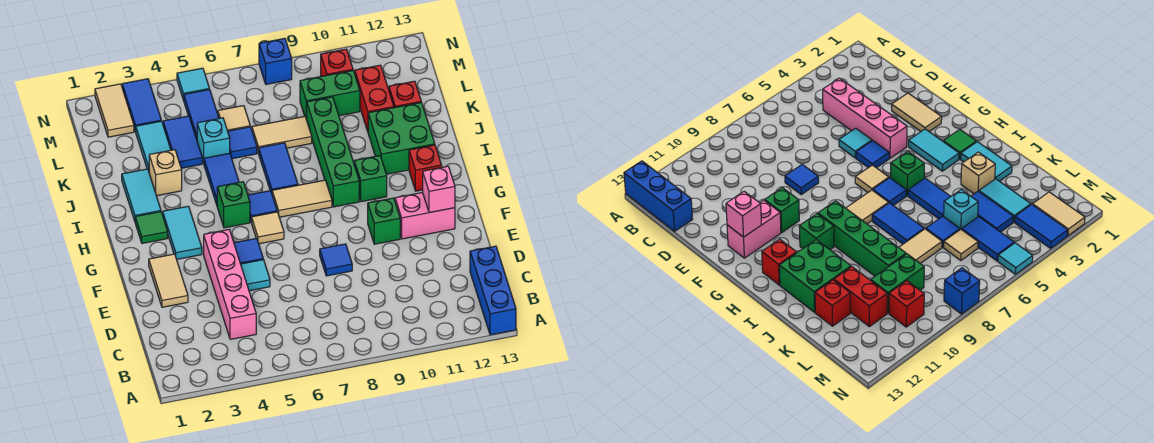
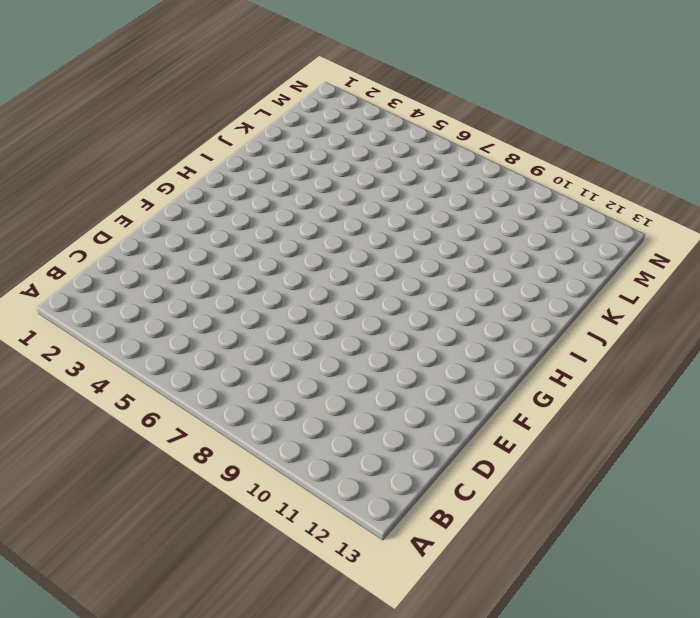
none -> blue brick A13:C13 level 1
none -> pink brick C4:F4 level 1
none -> tan tile E2:F2 level 1
none -> cyan tile E5 level 1

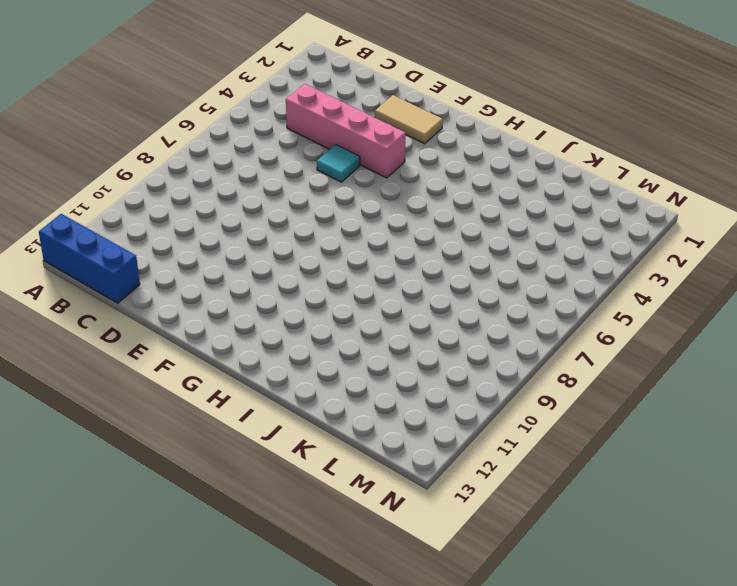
none -> blue tile E8 level 1
none -> blue tile F5 level 1
none -> green brick F10 level 1
none -> pink brick F11:F12 level 1

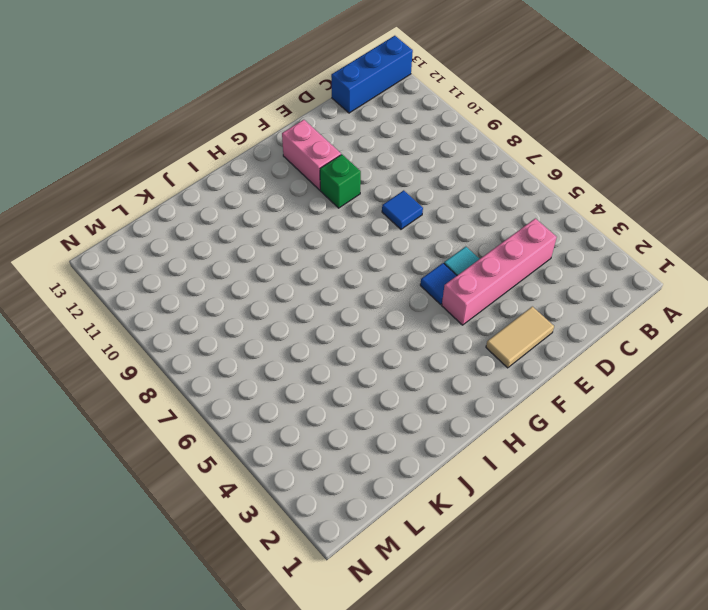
none -> cyan tile G3:H3 level 1
none -> tan tile G6 level 1
none -> green tile H2 level 1
none -> green brick H5 level 1

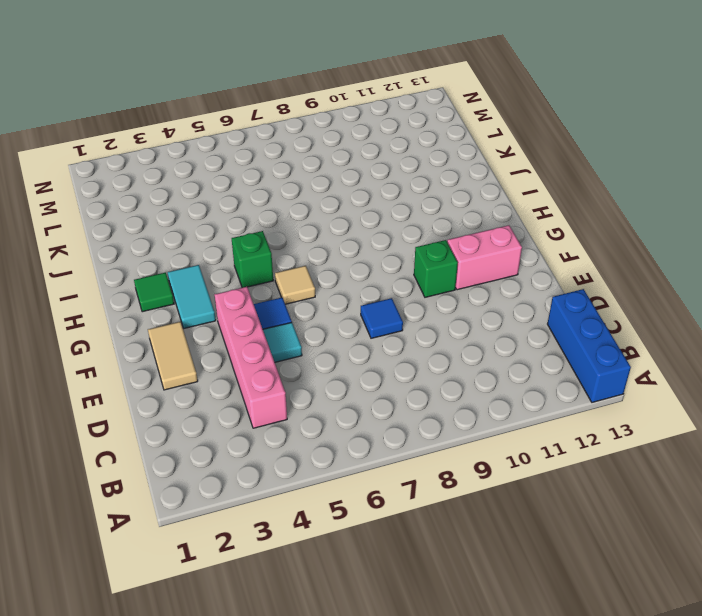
none -> blue tile H6 level 1
none -> tan tile H7:H8 level 1
none -> green brick H9:K9 level 1
none -> green brick H10 level 1

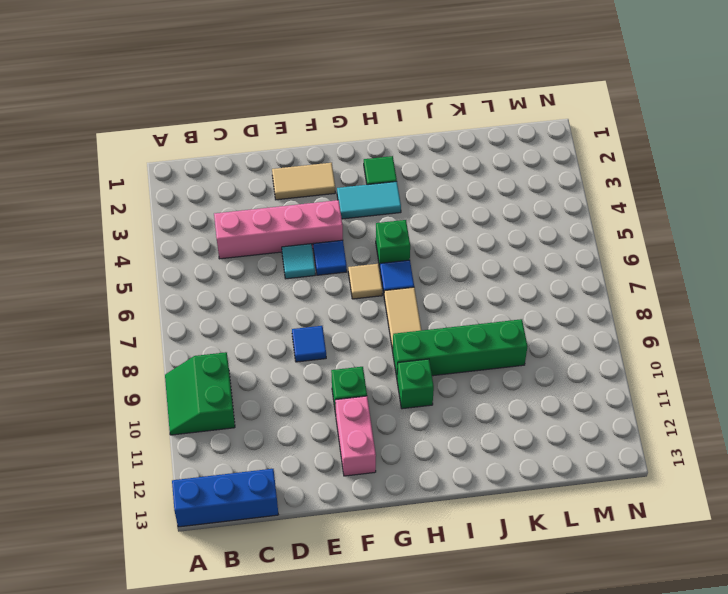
green slope A9:B10 level 1 top B -> none
none -> red brick H12 level 1
none -> cyan tile I2:J2 level 1
none -> blue tile I5:J5 level 1
none -> blue tile I7:J7 level 1

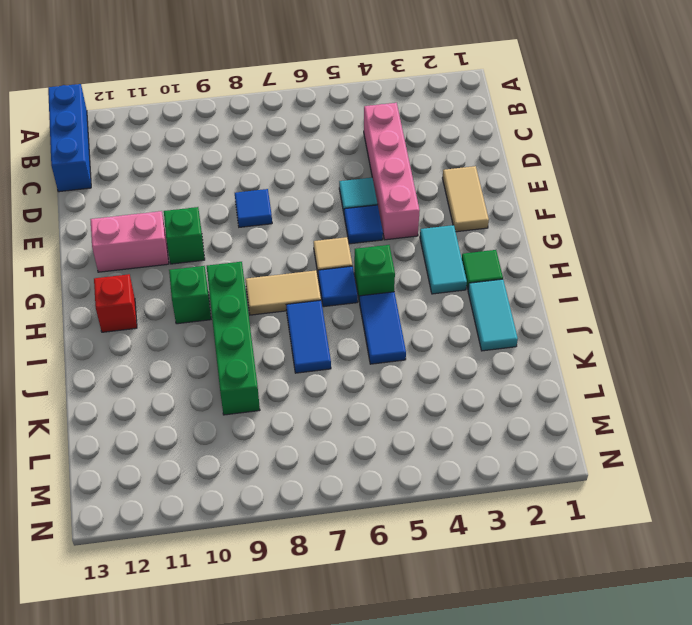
none -> green brick I11:J12 level 1
none -> tan brick J3 level 1
none -> cyan tile K3:L3 level 1
none -> blue tile K4:L4 level 1

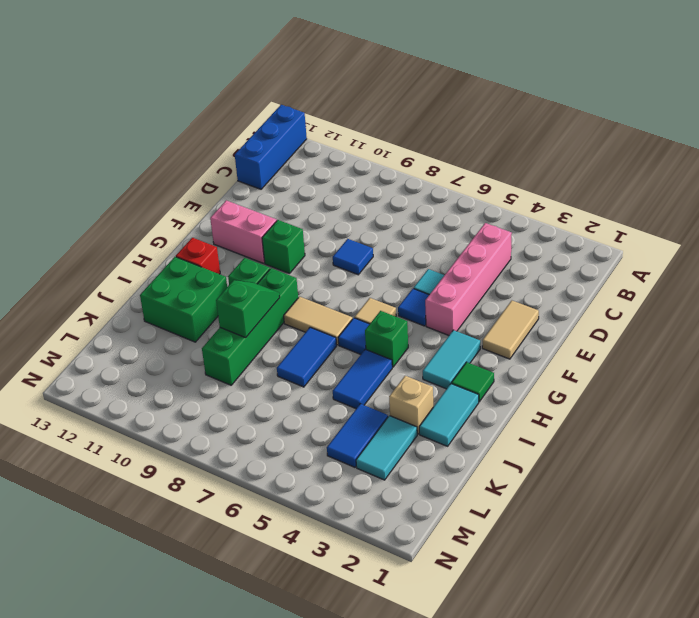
green slope I9:J9 level 2 top J -> none
none -> cyan brick K5 level 1
none -> blue tile K6 level 1
none -> tan tile K7:K8 level 1
none -> red brick K11:L11 level 1

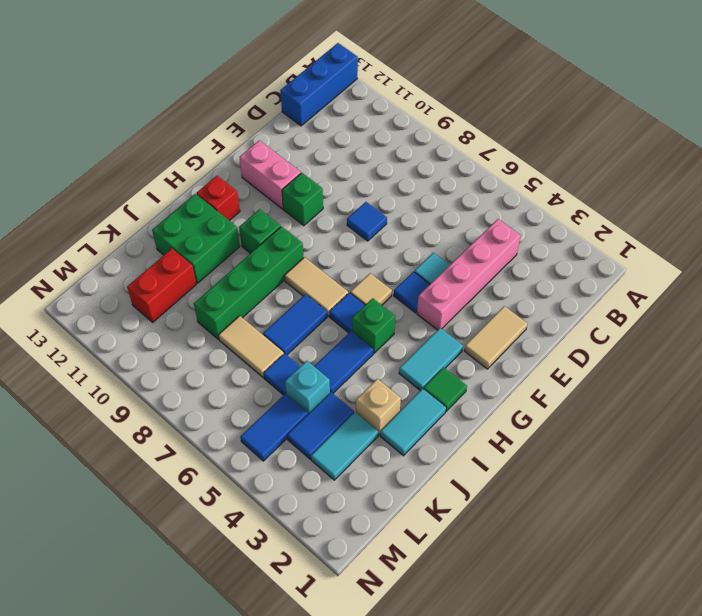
none -> red brick K12 level 1
none -> tan tile L6 level 1
none -> green brick L9:L10 level 1
none -> tan tile M2:N2 level 1

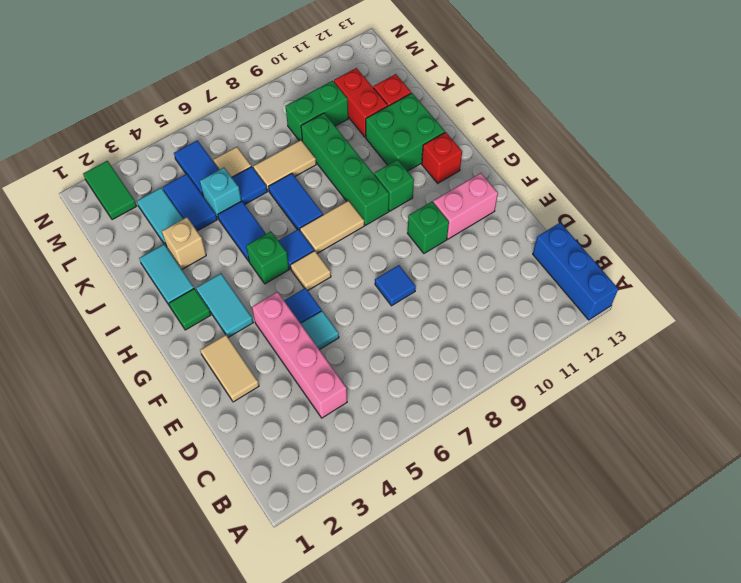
green tile M2:N2 level 1 -> tan tile M2:N2 level 1
none -> blue tile M3:N3 level 1
none -> red brick M10 level 1
none -> cyan tile N5 level 1
none -> blue brick N8 level 1

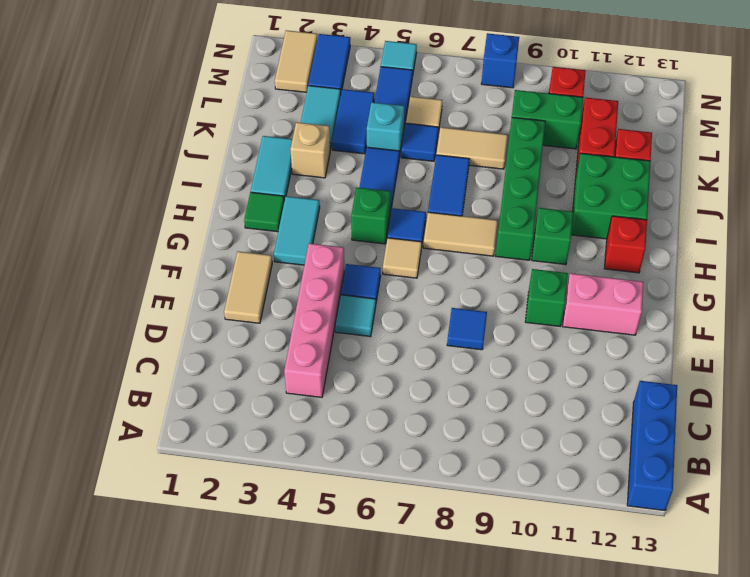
none -> pink brick F12 level 2

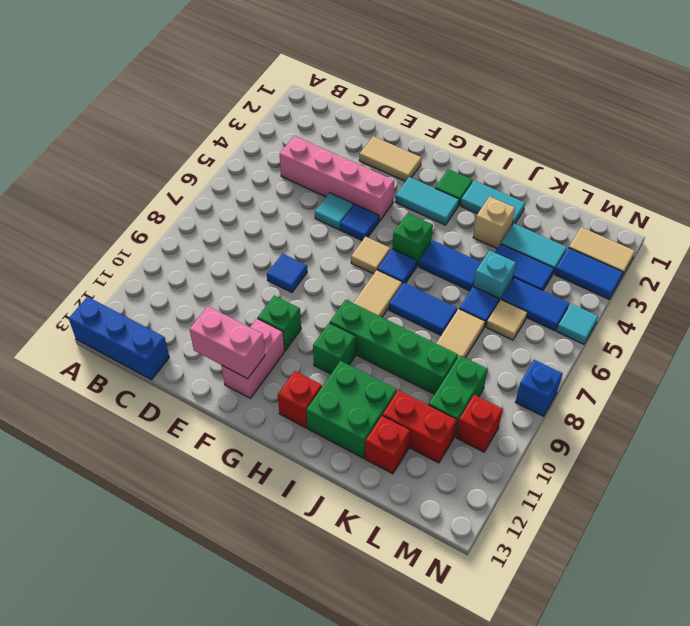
pink brick E12:F12 level 2 -> pink brick F12 level 2

